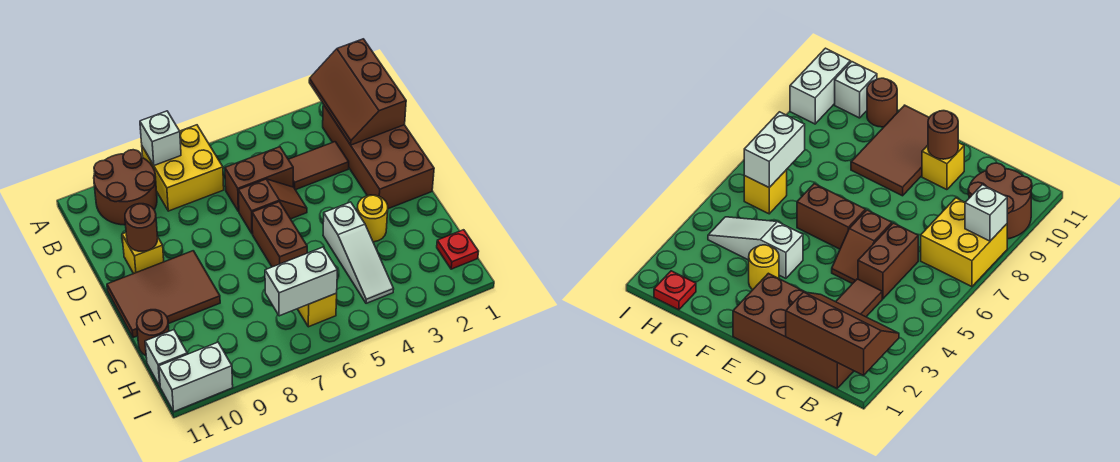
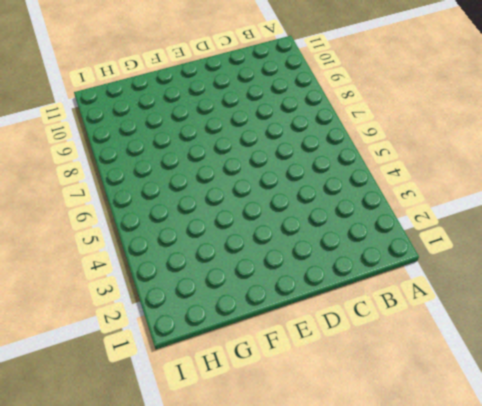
none -> yellow brick A7:B8 level 1
none -> brown round brick A9:B10 level 1
none -> brown brick B1:E2 level 1

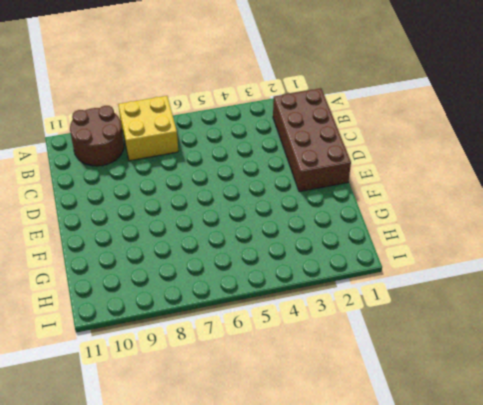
none -> brown tile C3:C4 level 1
none -> brown brick C5:C6 level 1
none -> brown slope D5:D6 level 1 top 6

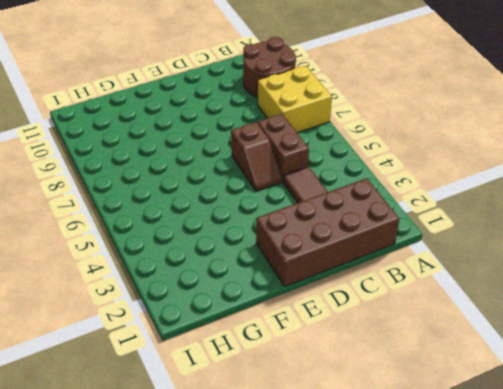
none -> yellow brick D10 level 1
none -> brown brick E6:F6 level 1
none -> brown tile E9:F11 level 1

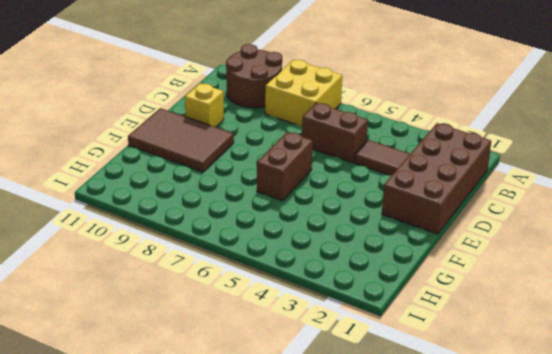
none -> brown slope D5:D6 level 1 top 6
none -> yellow round brick F3 level 1
none -> white slope F4:H4 level 1 top F

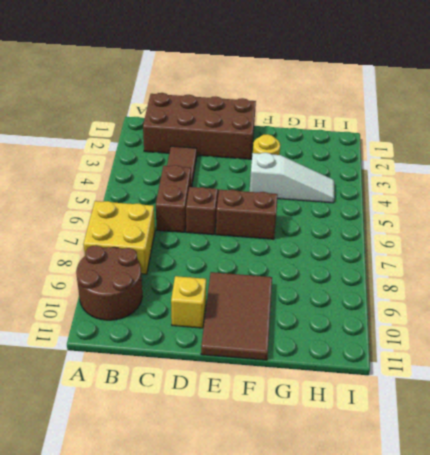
none -> brown round brick G11 level 1
none -> red plate H1 level 1
none -> yellow brick H6 level 1

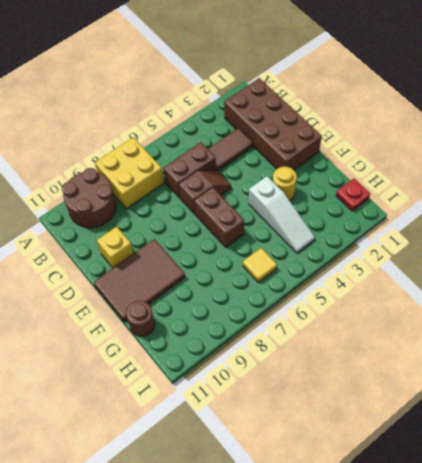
yellow tile H6 level 1 -> yellow brick H6 level 1
none -> white brick H11 level 1
none -> white brick I10:I11 level 1
none -> brown slope A1:C2 level 2 top 1

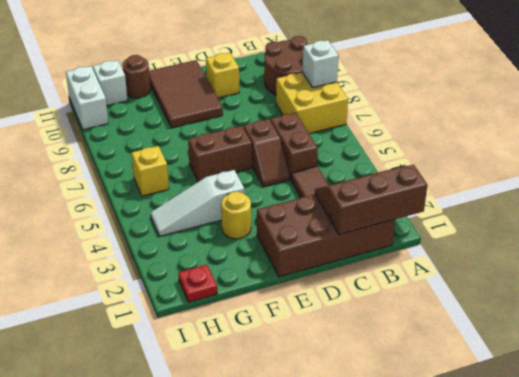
none -> brown round brick D10 level 2
none -> white brick H6:H7 level 2

